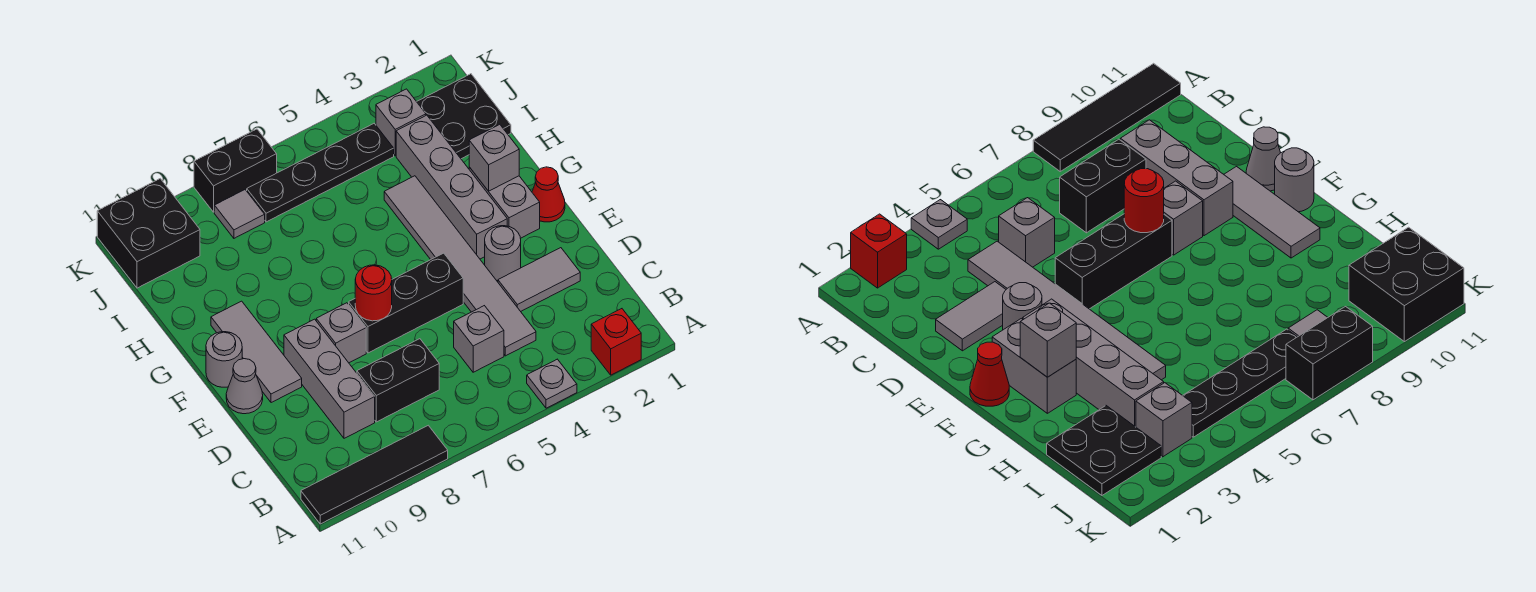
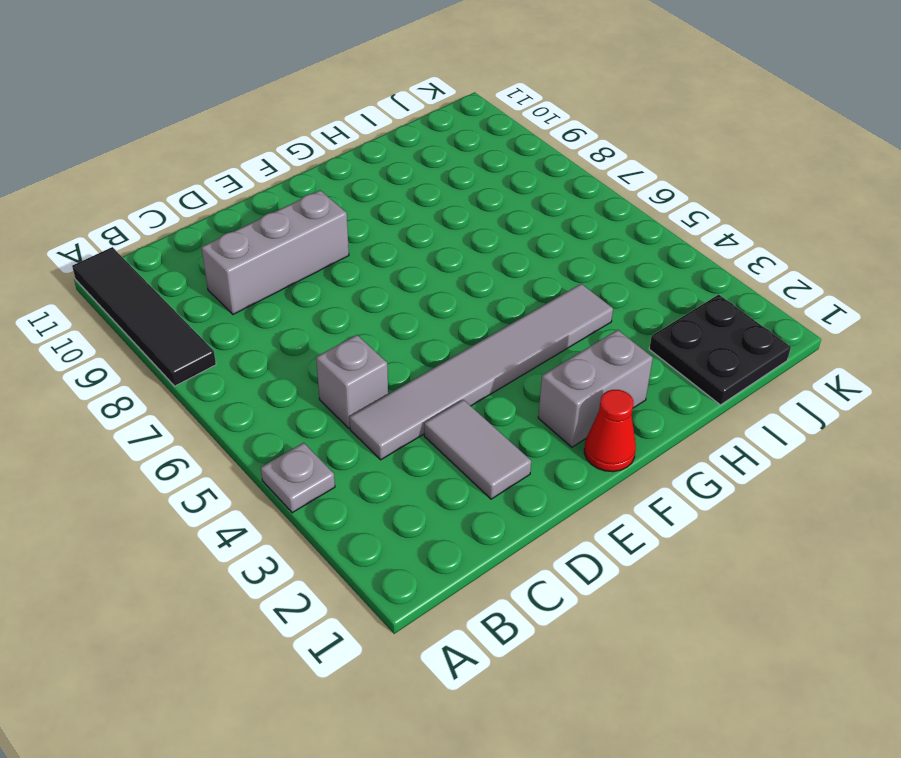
none -> red brick A2 level 1
none -> black brick C7:C8 level 1
none -> grey round brick E3 level 1

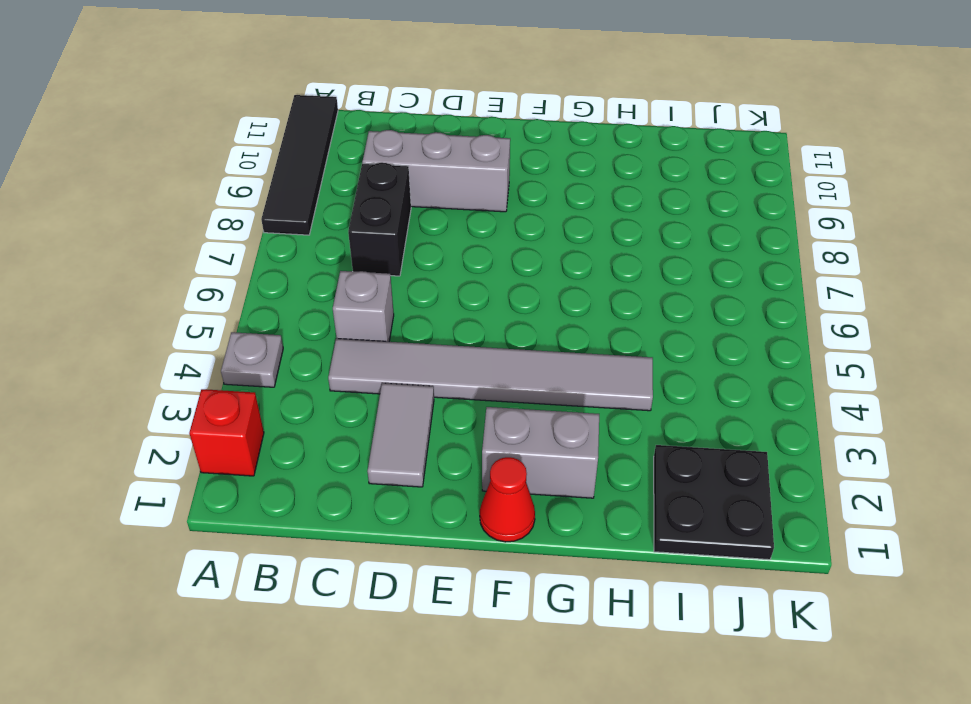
none -> grey round brick E3 level 1
none -> black brick E5:E7 level 1
none -> grey brick E8 level 1

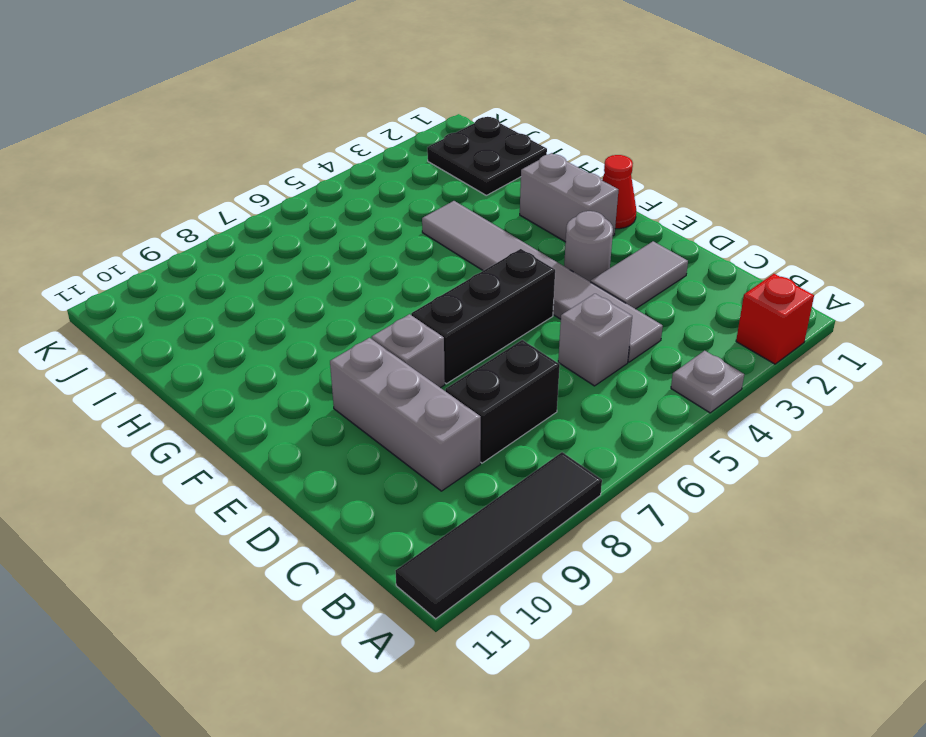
none -> grey tile E10:G10 level 1
none -> grey cone E11 level 1
none -> grey brick F3:I3 level 1

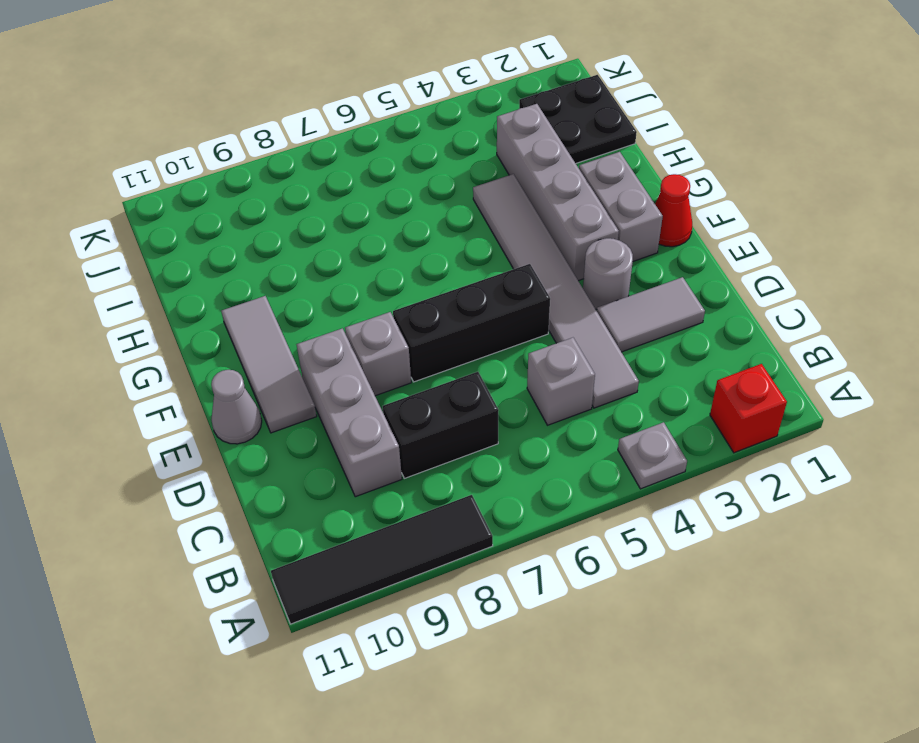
none -> grey round brick F11 level 1
none -> grey brick J3 level 1
none -> black plate J4:J7 level 1

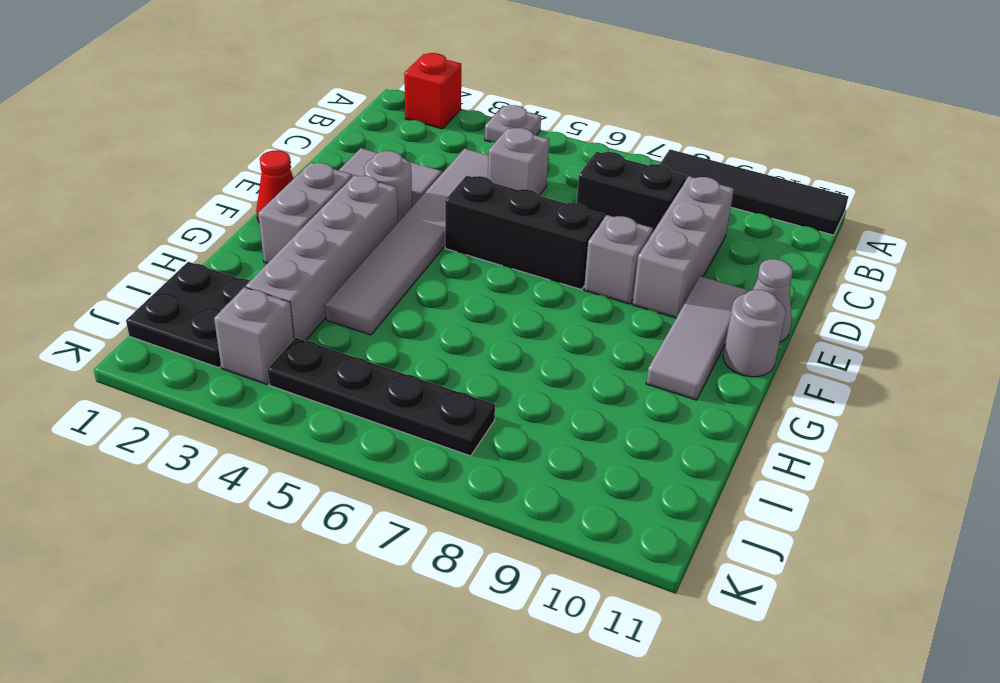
none -> grey tile J8 level 1
none -> black brick J10:K11 level 1
none -> black brick K7:K8 level 1

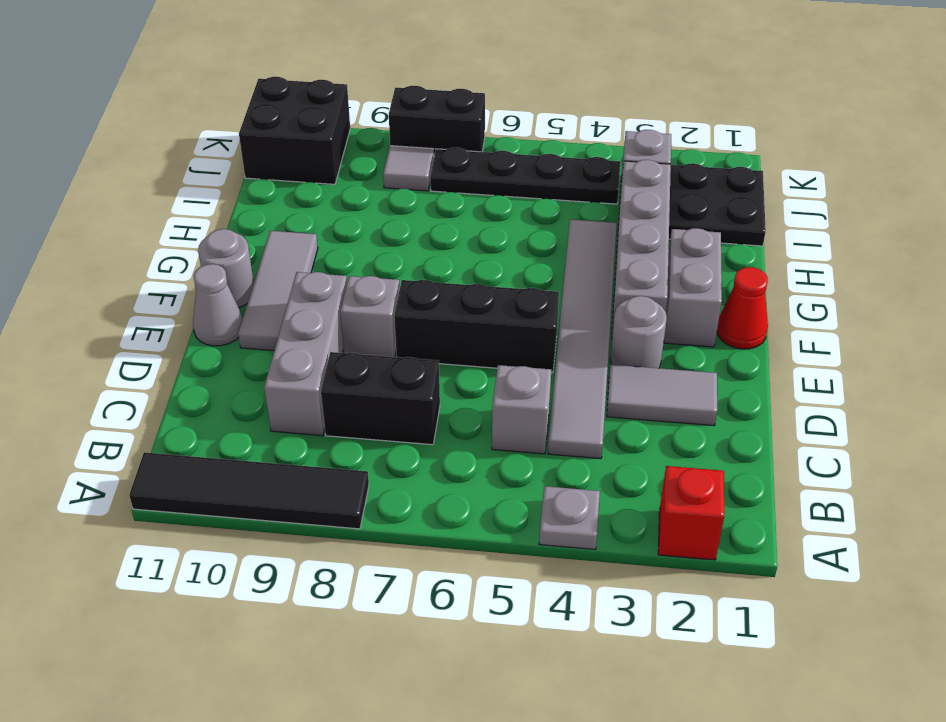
none -> red round brick E7 level 2
none -> grey brick G2 level 2

